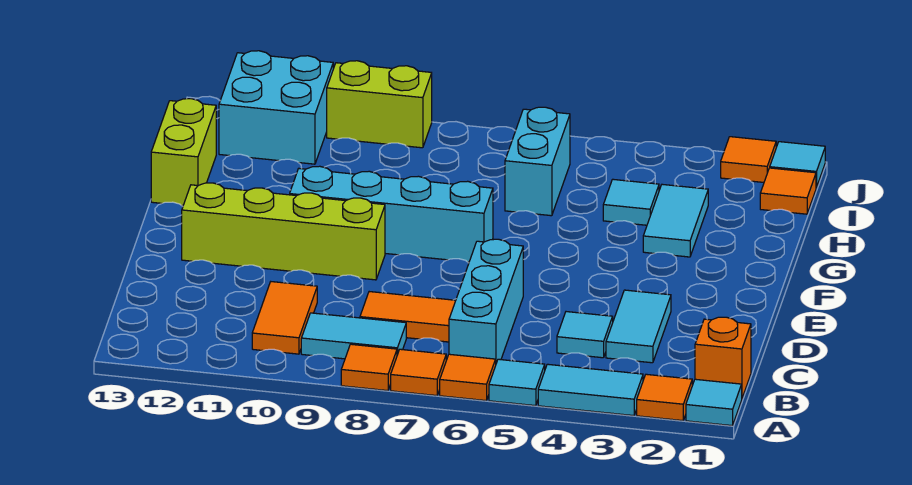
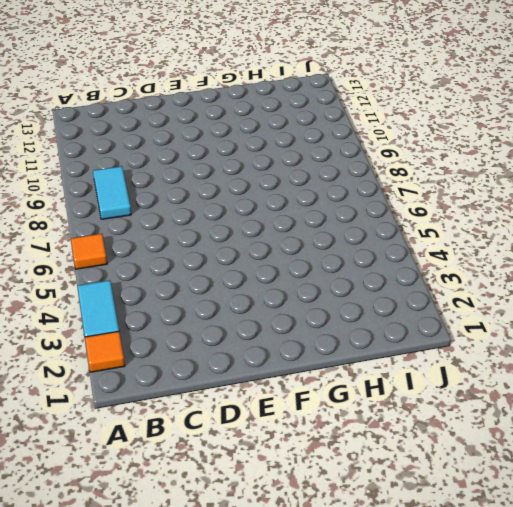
none -> cyan tile A1 level 1
none -> cyan tile A5 level 1
none -> orange tile A7 level 1

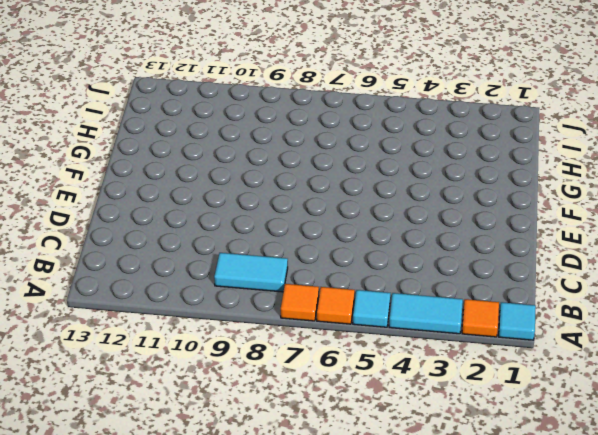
none -> orange tile A8 level 1
none -> orange brick B1 level 1
none -> cyan brick B6:D6 level 1

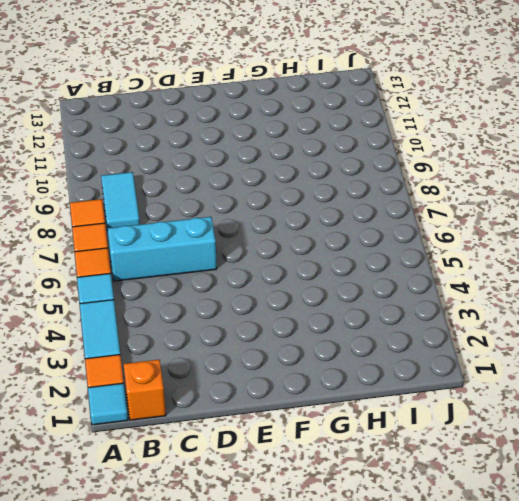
none -> orange tile B10:C10 level 1
none -> cyan tile C3:D3 level 1
none -> cyan tile C4 level 1

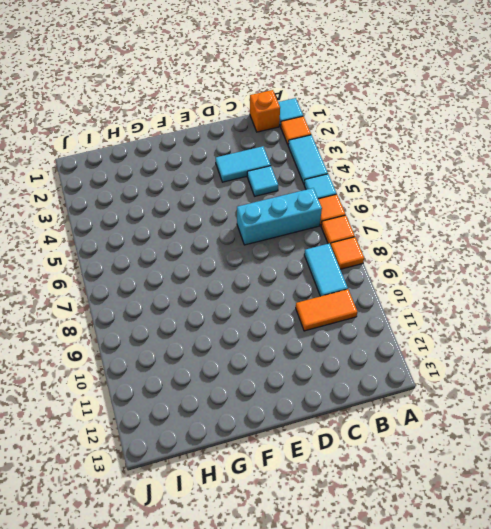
none -> orange tile C7:C8 level 1
none -> lime brick E9:E12 level 1
none -> cyan brick F7:F10 level 1

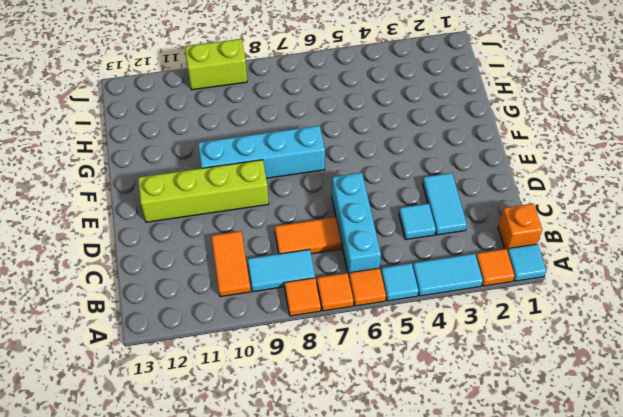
none -> cyan tile G3:H3 level 1
none -> lime brick G13:H13 level 1
none -> cyan tile H4 level 1

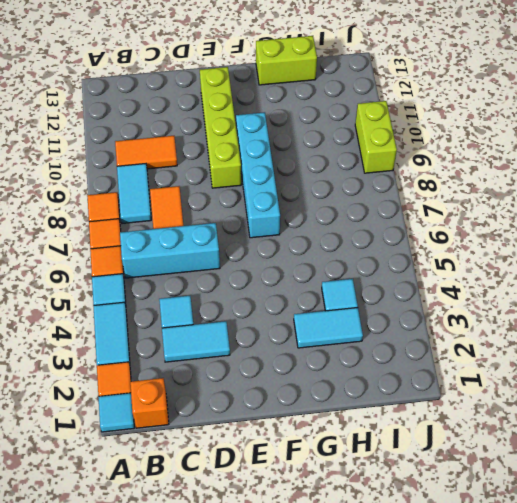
none -> cyan brick H6:I6 level 1
none -> orange tile I1 level 1
none -> cyan brick I11:J12 level 1

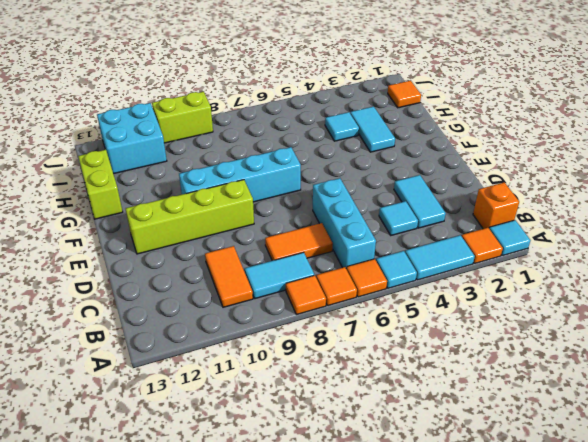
none -> cyan brick H6:I6 level 1
none -> cyan tile J1 level 1
none -> orange tile J2 level 1

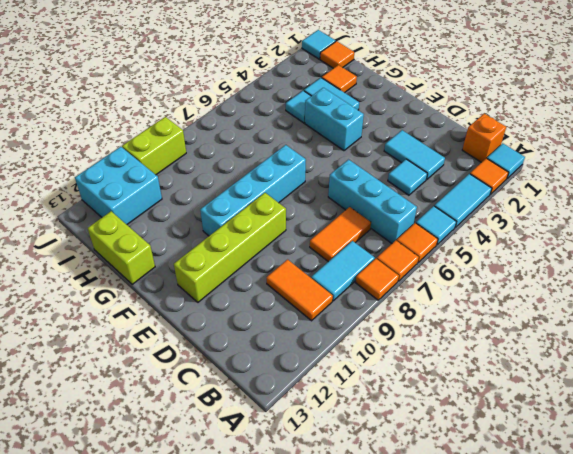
cyan brick F4:G4 level 1 -> cyan brick H6:I6 level 1
orange tile H2 level 1 -> orange tile J2 level 1

